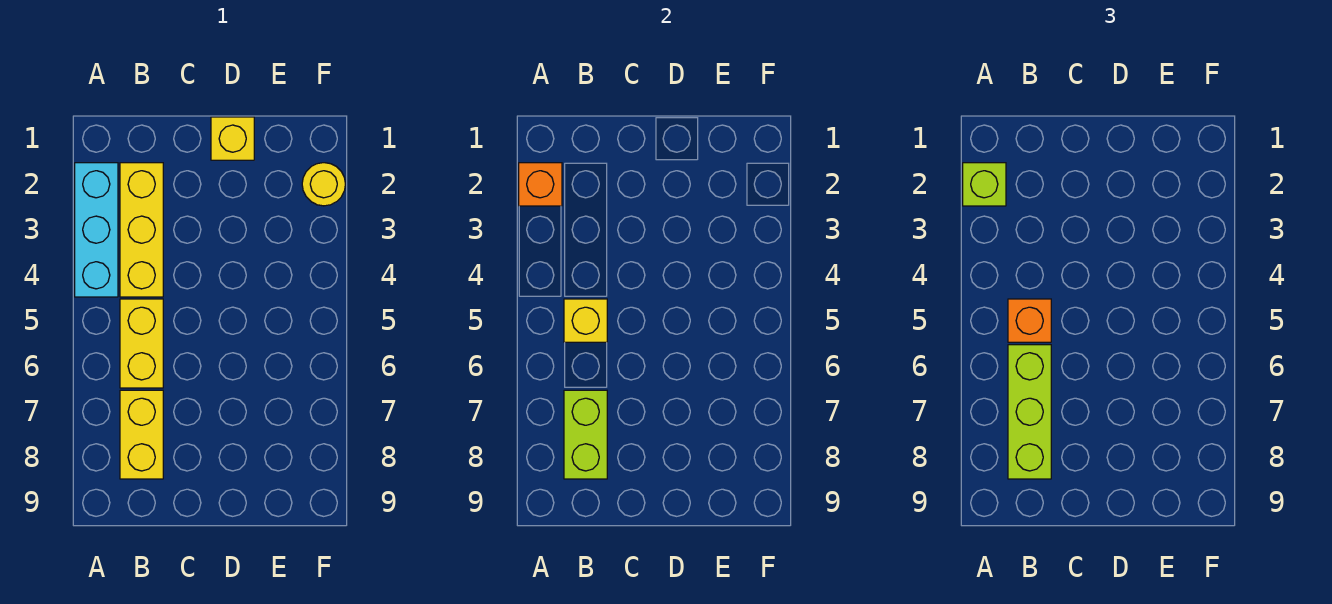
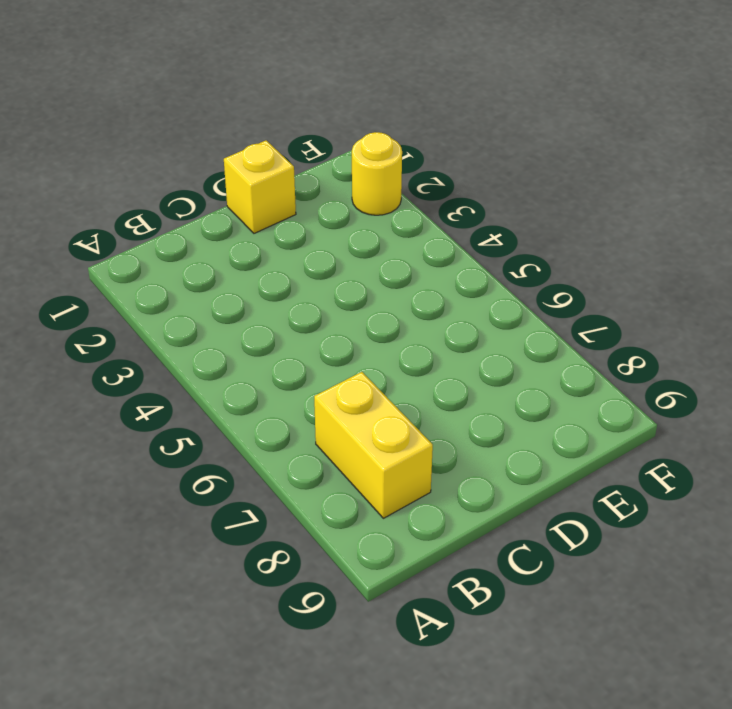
none -> cyan brick A2:A4 level 1
none -> yellow brick B2:B4 level 1
none -> yellow brick B5:B6 level 1

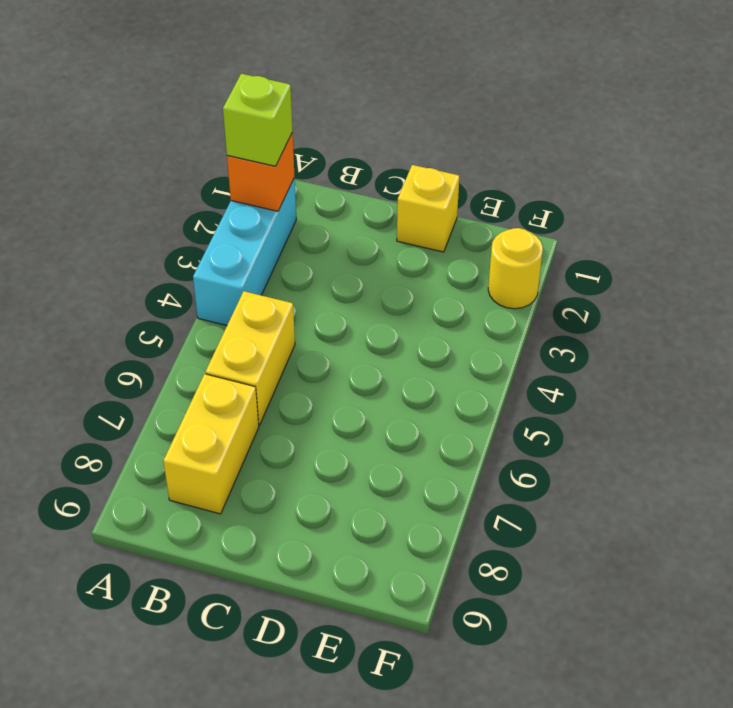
none -> yellow brick B2:B4 level 1
none -> yellow brick B5 level 2
none -> lime brick B7:B8 level 2

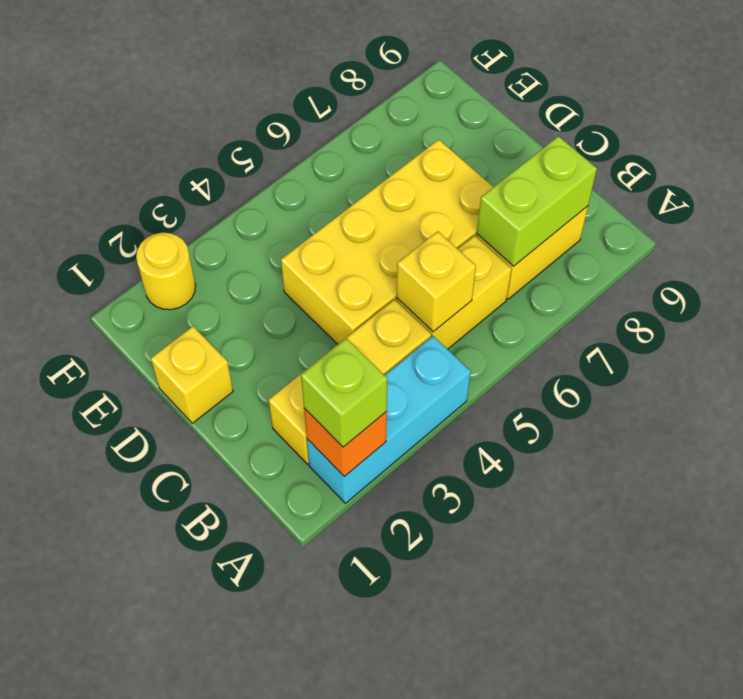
yellow brick C4:D7 level 1 -> none
none -> orange brick B5 level 3
none -> lime brick B6:B8 level 3

